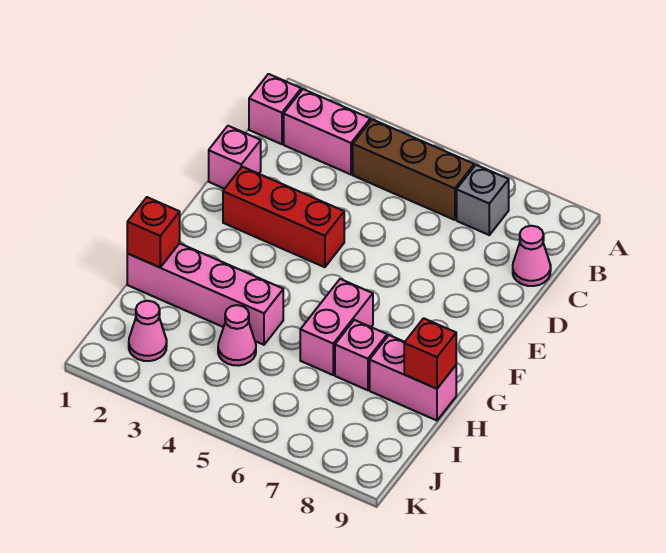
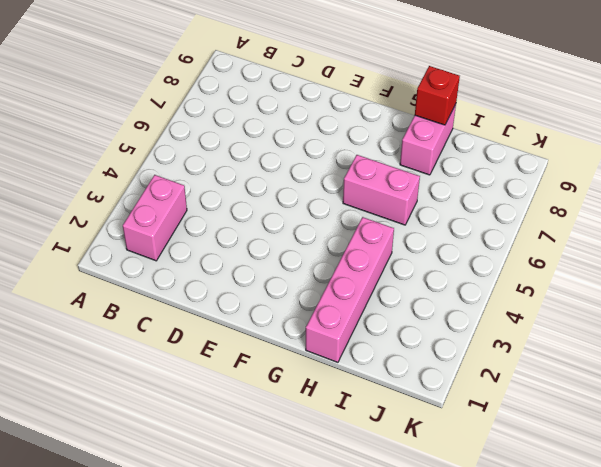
none -> pink brick B1 level 1
none -> brown brick B4:B6 level 1
none -> grey brick B7 level 1

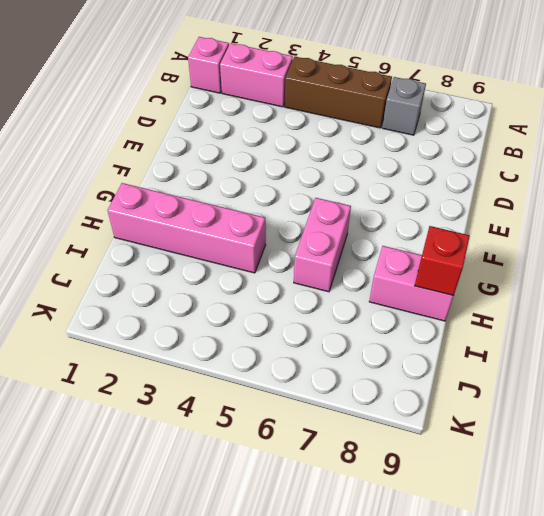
none -> pink cone C9 level 1
none -> pink brick D1 level 1
none -> red brick E2:E4 level 1

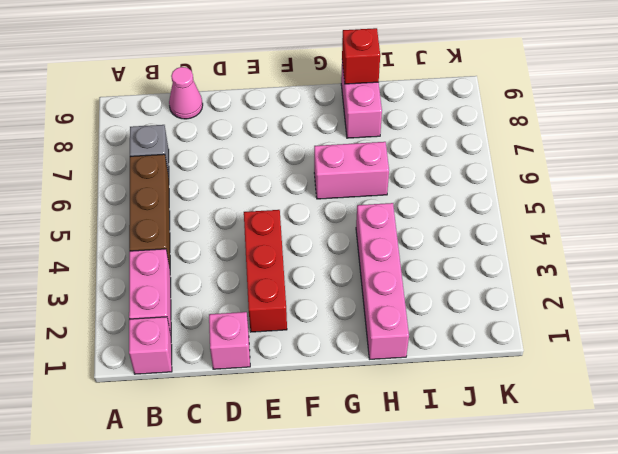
none -> pink brick H7 level 1
none -> pink cone I4 level 1
none -> pink cone J2 level 1

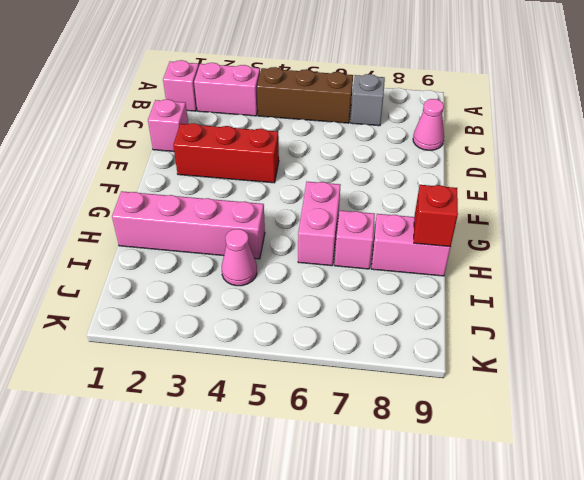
none -> pink cone J2 level 1
none -> red brick H1 level 2

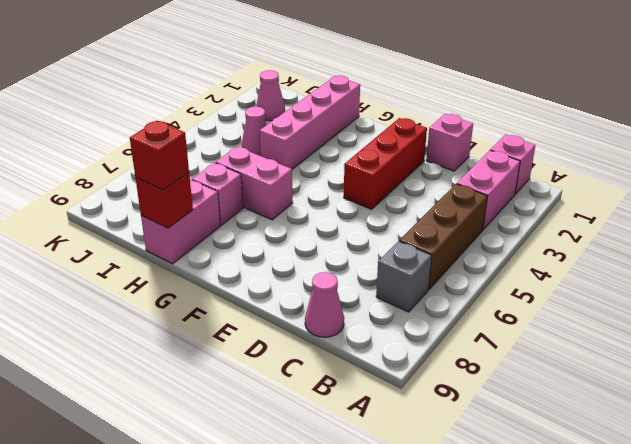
red brick H9 level 3 -> red brick H1 level 2

